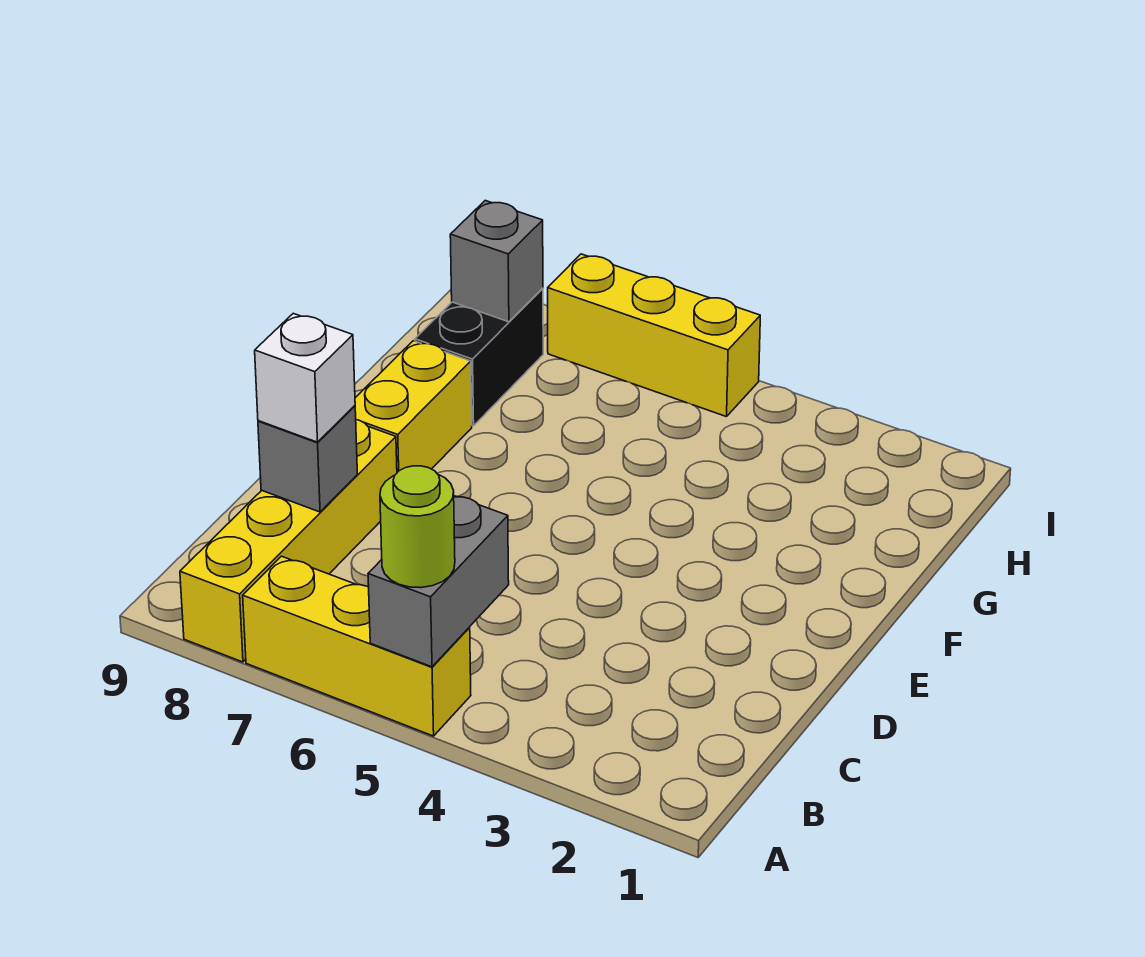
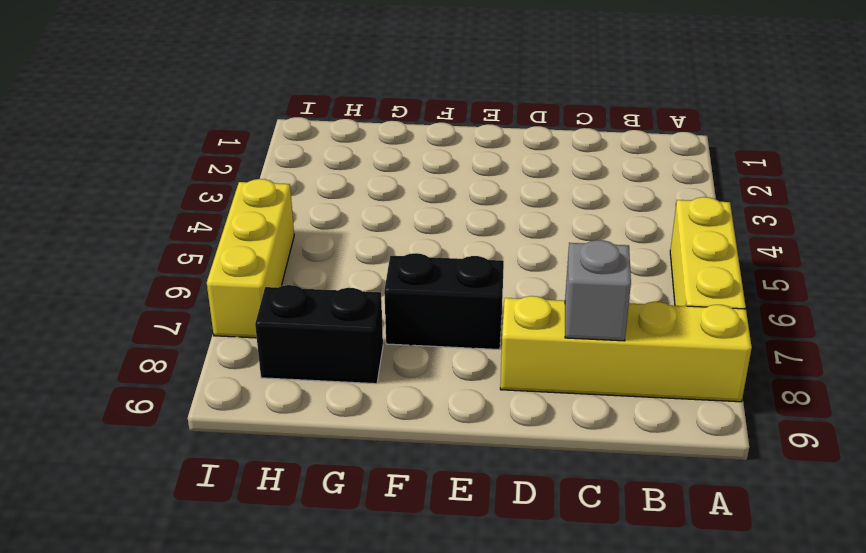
black brick E7:F7 level 1 -> none
none -> yellow brick E8:F8 level 1
none -> grey brick A5:B5 level 2

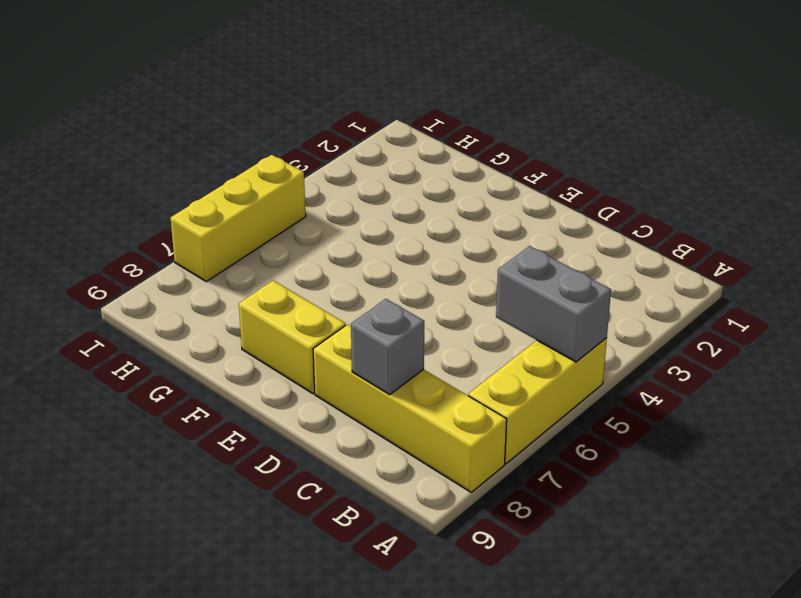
none -> black brick G8:H8 level 1
none -> grey brick H8 level 2

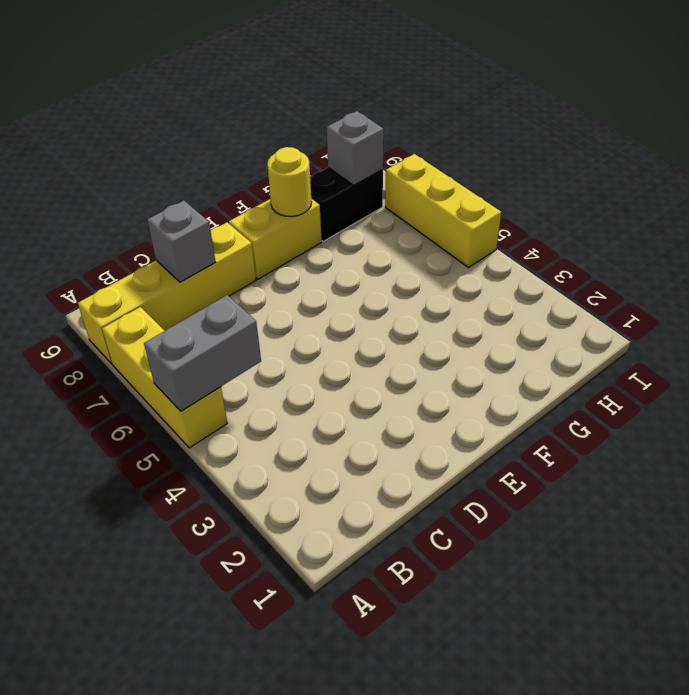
yellow round brick F8 level 2 -> none
none -> lime round brick A5 level 3
none -> white brick C8 level 3

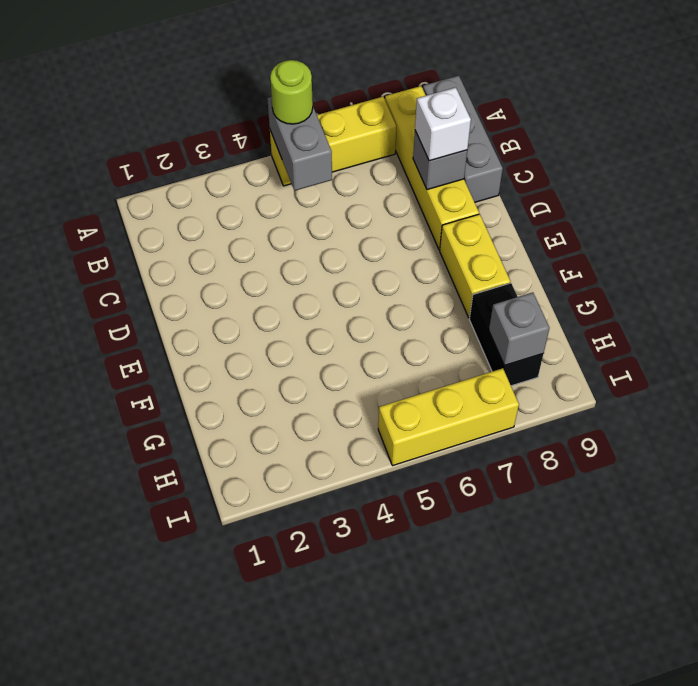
grey brick A9:C9 level 1 -> none

